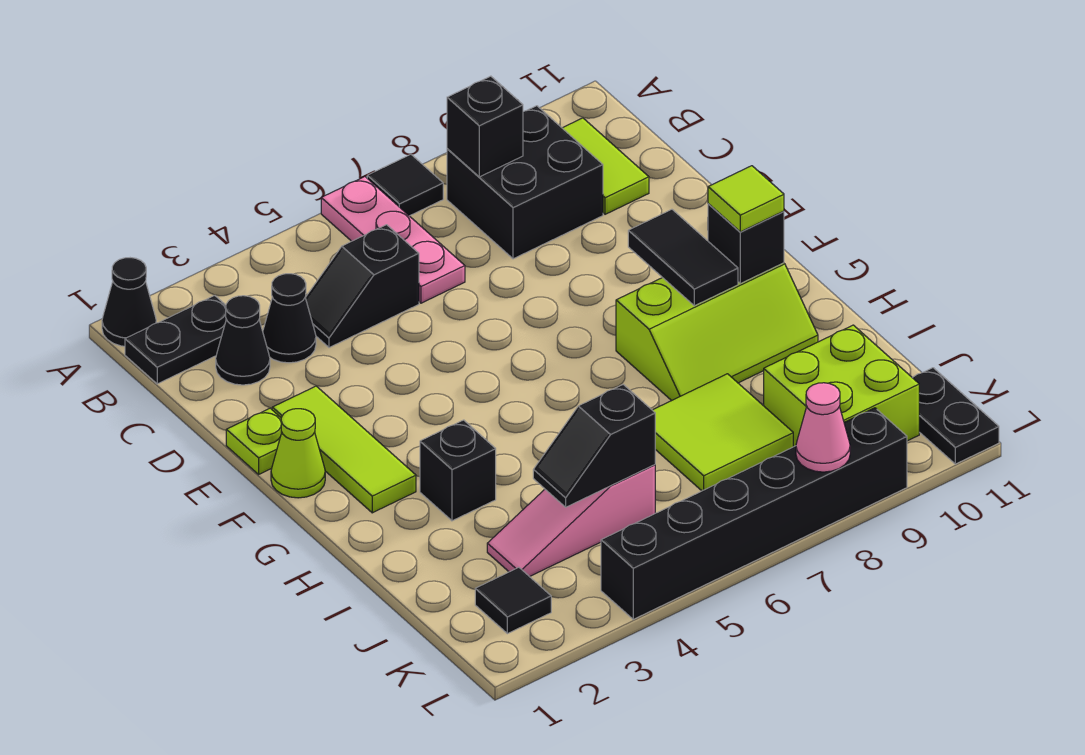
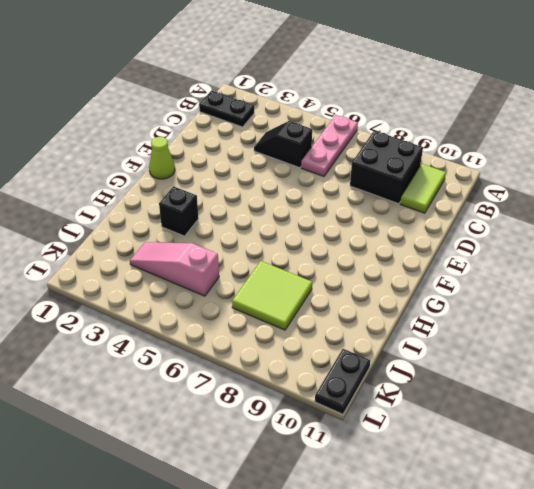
none -> black cone A1 level 1
none -> black tile A7 level 1
none -> black cone C2 level 1

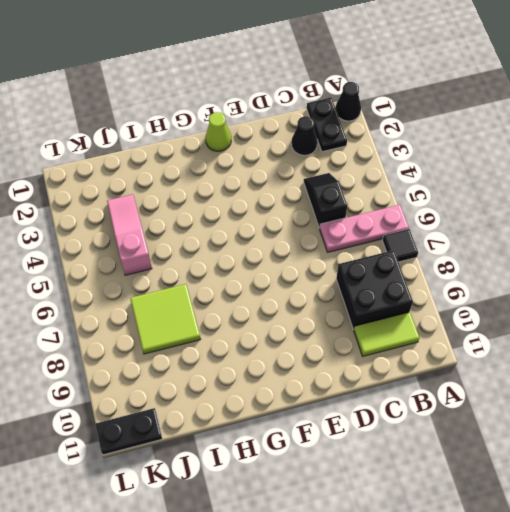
none -> black cone C3 level 1
none -> lime plate E1 level 1
none -> lime tile E2:G2 level 1

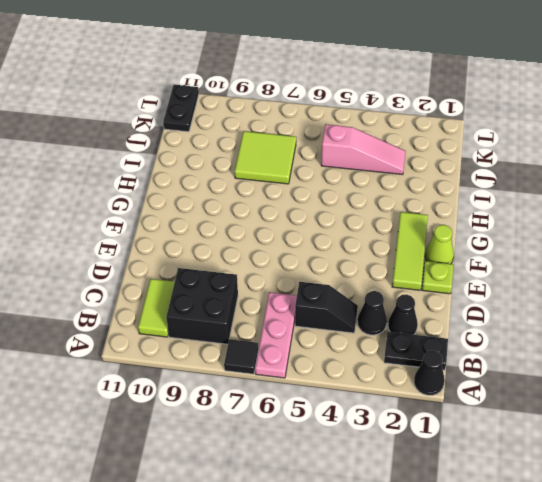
none -> lime slope G8:H10 level 1 top G
none -> black brick H3 level 1
none -> lime brick J9:K10 level 1

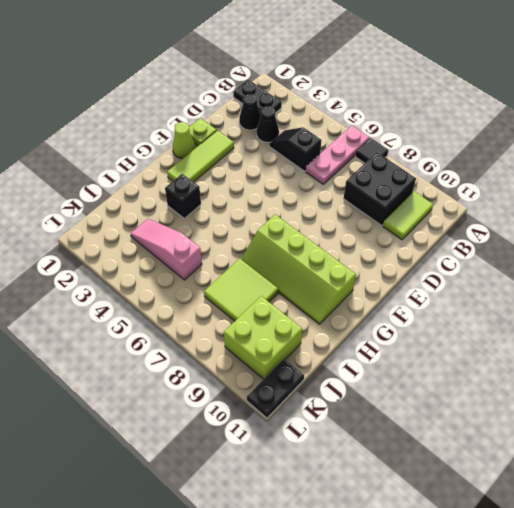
lime slope G7:H10 level 1 top G -> lime slope G8:H10 level 1 top G
none -> black cone A1 level 1
none -> black tile K2 level 1
none -> black brick L4:L9 level 1

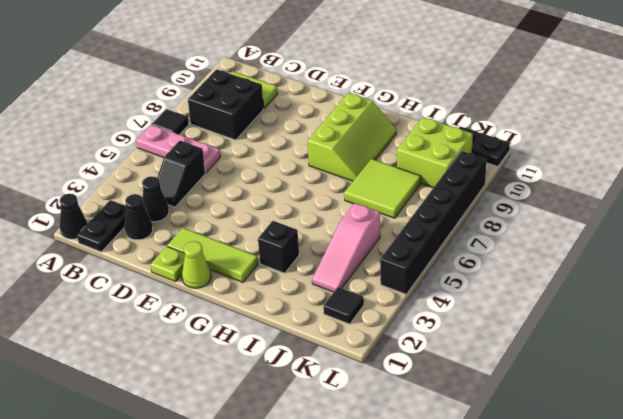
none -> black brick B8 level 2
none -> black tile F9:G9 level 2
none -> black brick G10 level 2

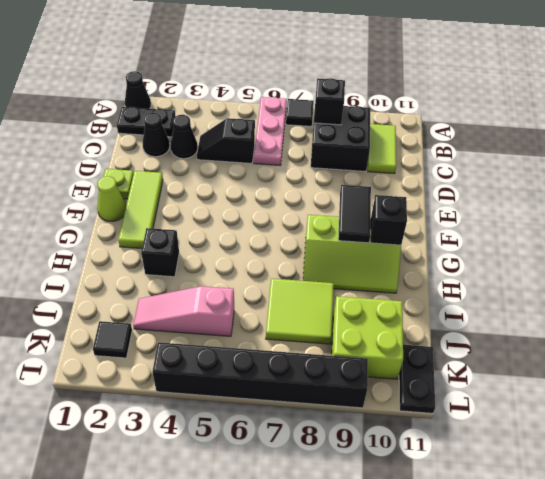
none -> black slope J4:J5 level 2 top 5
none -> pink cone L8 level 2
none -> lime tile G10 level 3

